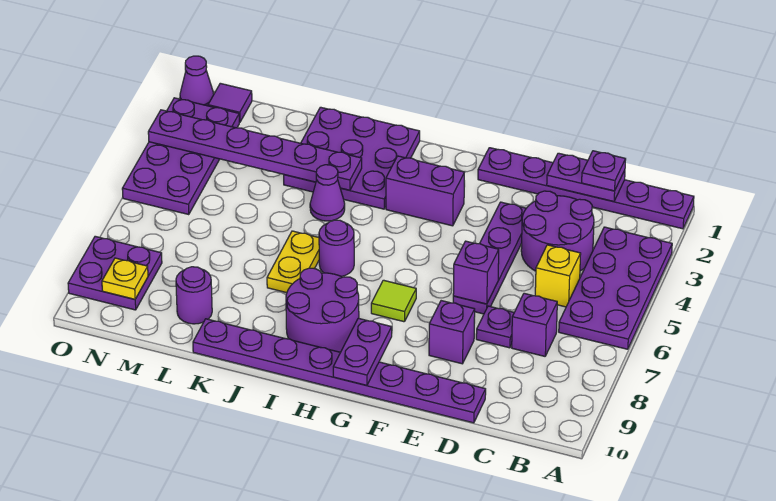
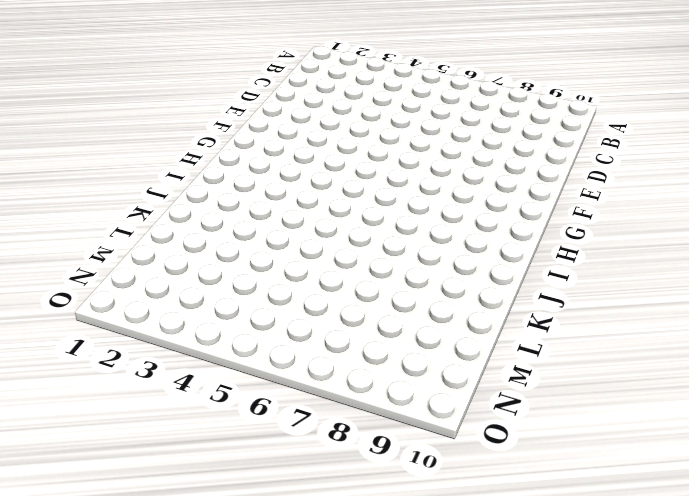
none -> purple plate A1:F1 level 1
none -> purple plate A3:B6 level 1
none -> purple round brick C3:D4 level 1

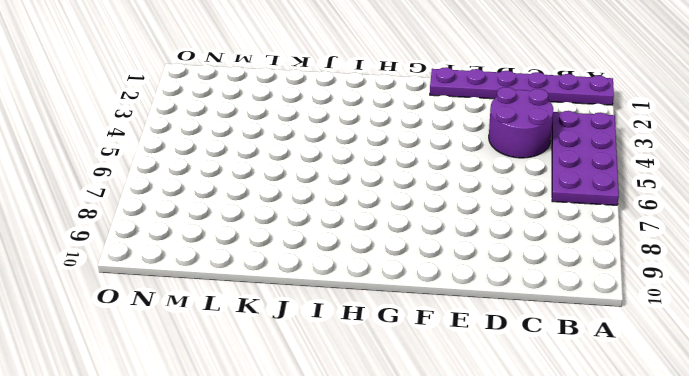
none -> yellow brick C5 level 1
none -> purple brick C7 level 1
none -> purple plate D7 level 1

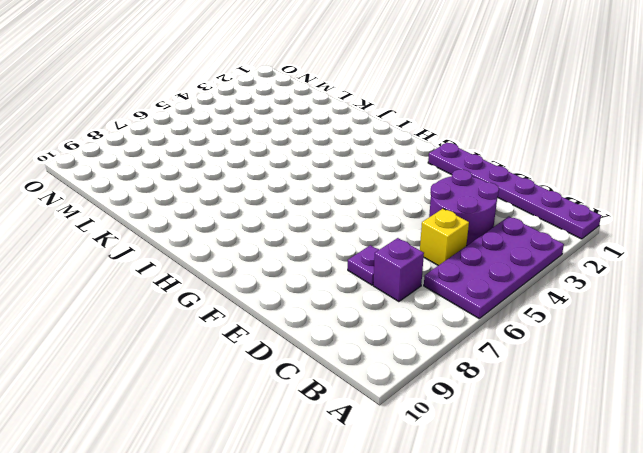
none -> purple plate D10:K10 level 1
none -> purple plate E3:E6 level 1
none -> purple brick E8 level 1

